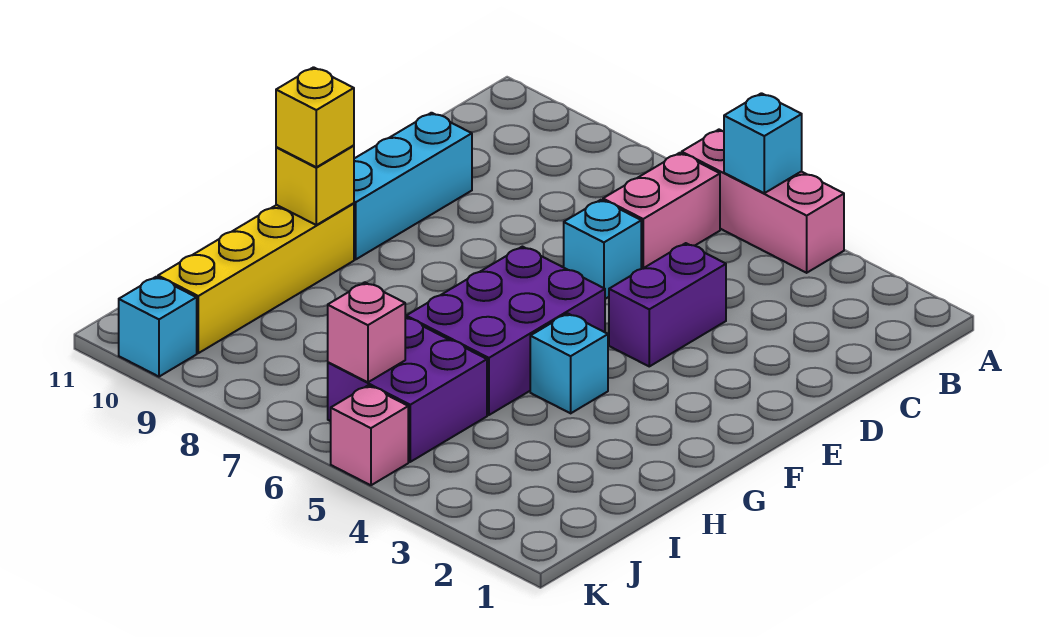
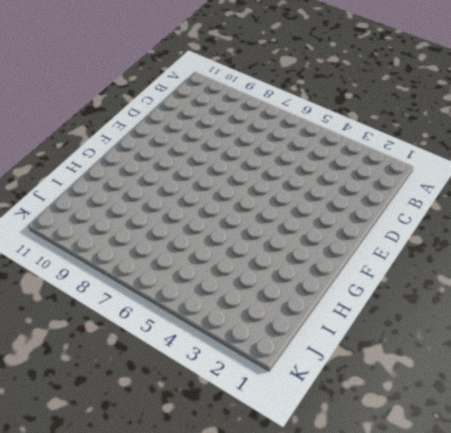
none -> pink brick A4:A6 level 1
none -> pink brick B6:C6 level 1
none -> purple brick D4:E4 level 1

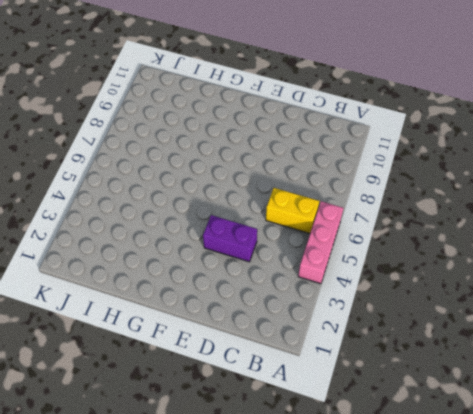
yellow brick B6:C6 level 1 -> pink brick B6:C6 level 1
none -> cyan brick D6 level 1
none -> cyan brick D10:F10 level 1
none -> purple brick F5:H6 level 1

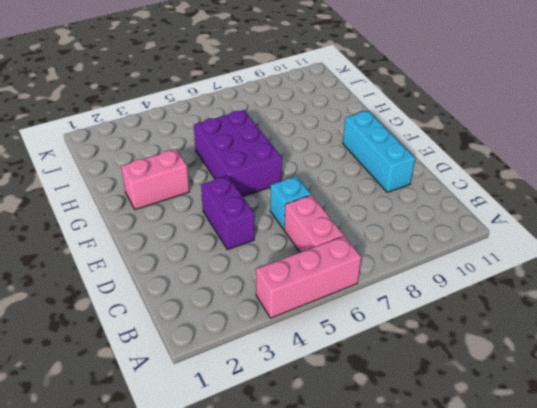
pink brick G2:G3 level 1 -> none
none -> cyan brick G4 level 1
none -> yellow brick G10:J10 level 1
none -> purple brick I5:J6 level 1

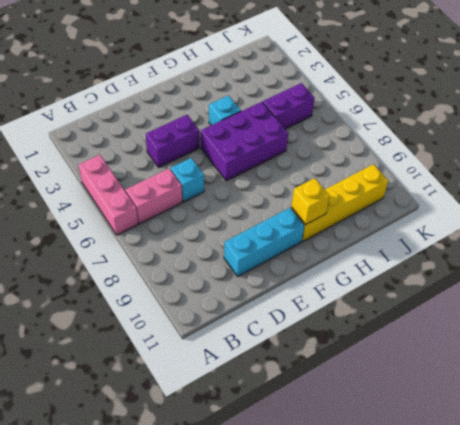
purple brick I5:J5 level 1 -> purple brick I5:J6 level 1
none -> pink brick K5 level 1
none -> cyan brick K10 level 1
none -> cyan brick A5 level 2

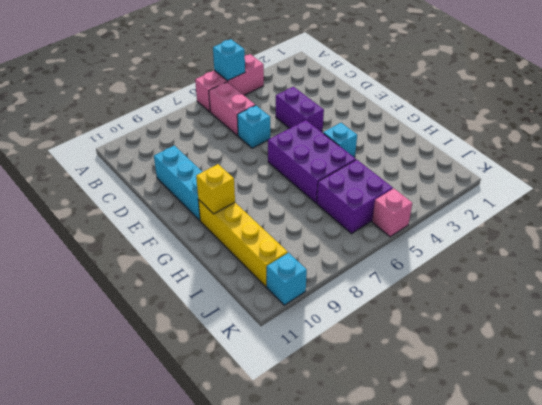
none -> pink brick J6 level 2
none -> yellow brick G10 level 3

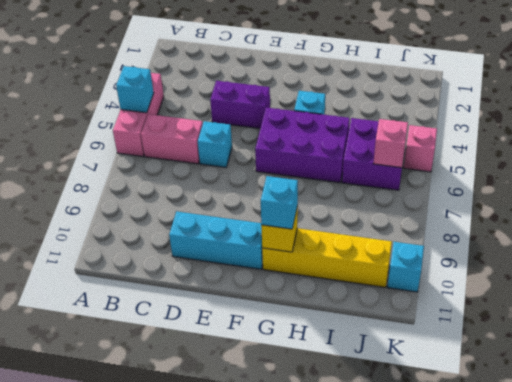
cyan brick G10 level 3 -> yellow brick G10 level 3

